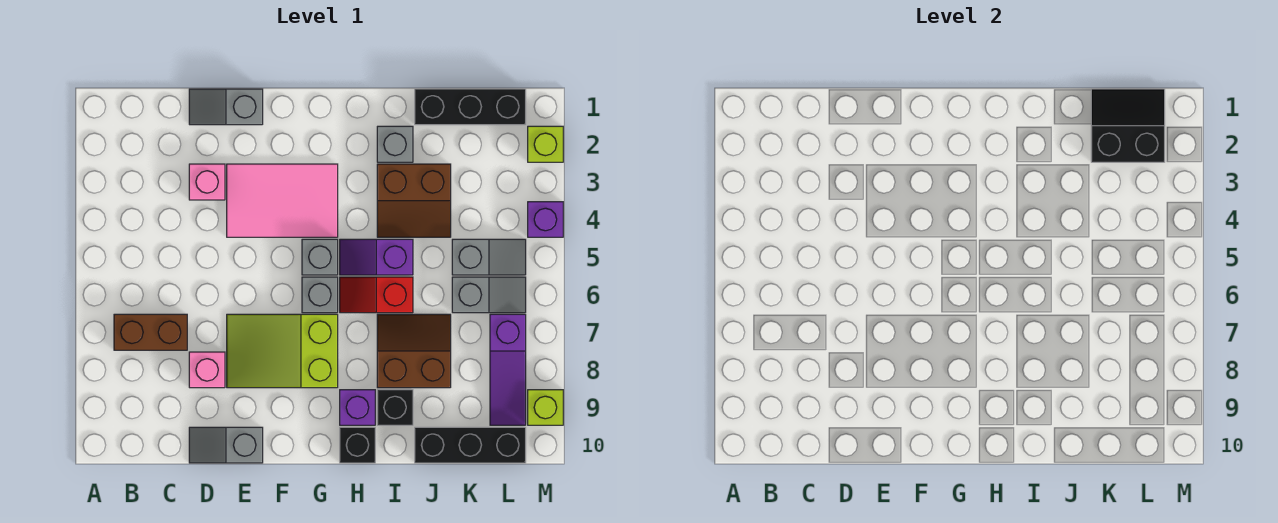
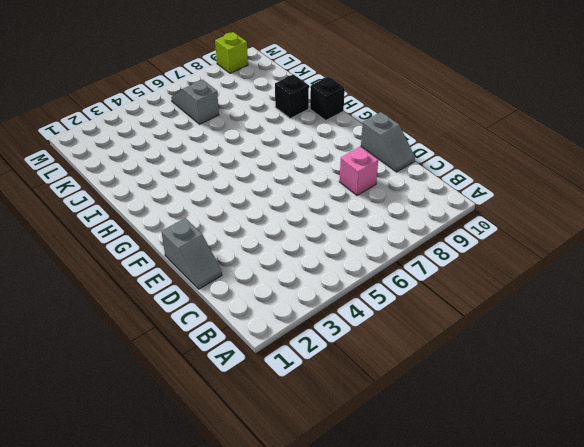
none -> brown brick B7:C7 level 1
none -> pink brick D3 level 1
none -> pink tile E3:G4 level 1

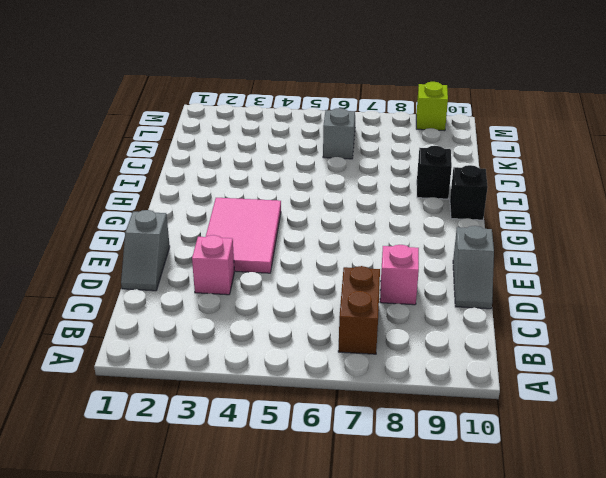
none -> lime slope E7:G8 level 1 top G
none -> grey brick G5 level 1
none -> grey brick G6 level 1

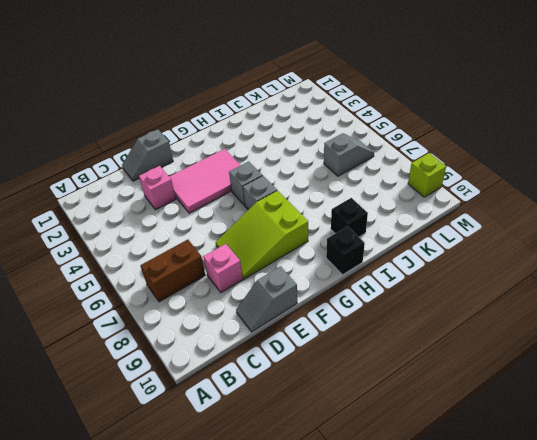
none -> purple slope H5:I5 level 1 top I
none -> red slope H6:I6 level 1 top I
none -> purple brick H9 level 1

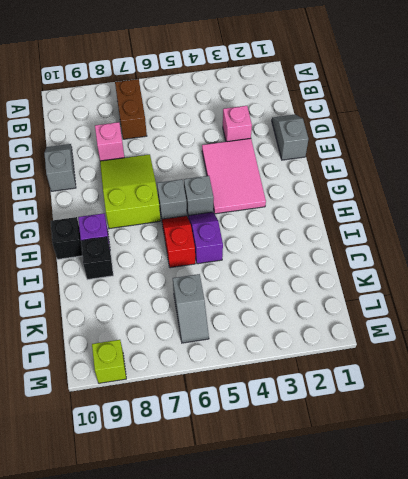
none -> grey brick I2 level 1
none -> brown slope I3:J4 level 1 top 3
none -> brown slope I7:J8 level 1 top 8

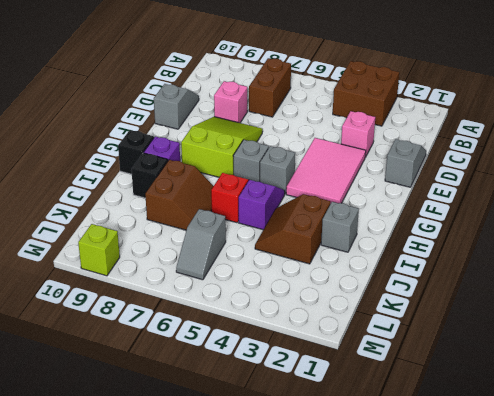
brown brick A3:B4 level 1 -> none
none -> black brick J1:L1 level 1
none -> black brick J10:L10 level 1
none -> grey slope K5:L5 level 1 top K

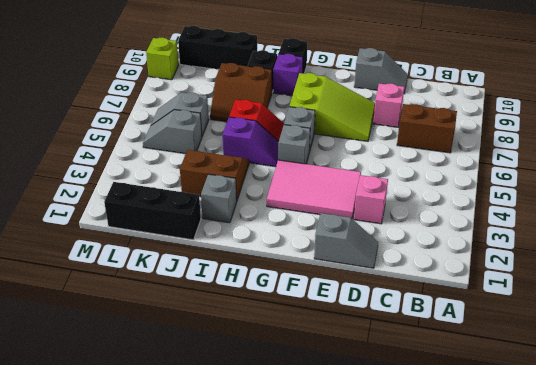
none -> purple slope L7:L9 level 1 top 7
none -> lime brick M2 level 1
none -> purple brick M4 level 1

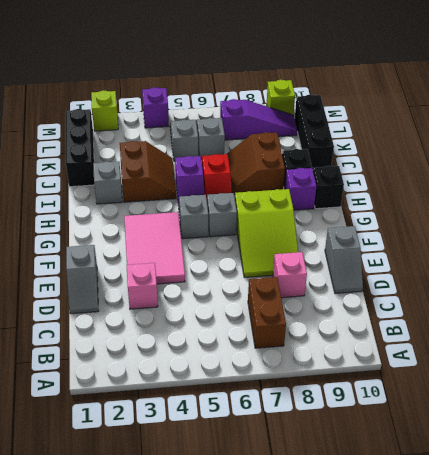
none -> black slope K1:L2 level 2 top 2

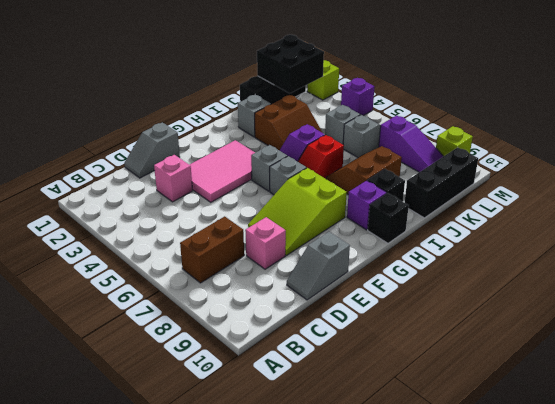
black brick K1:L2 level 2 -> black slope K1:L2 level 2 top 2

